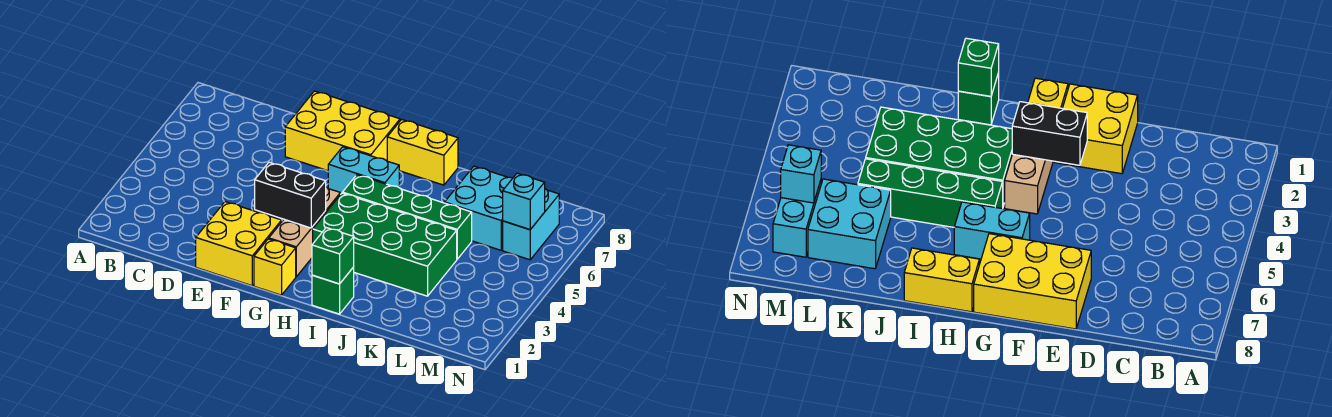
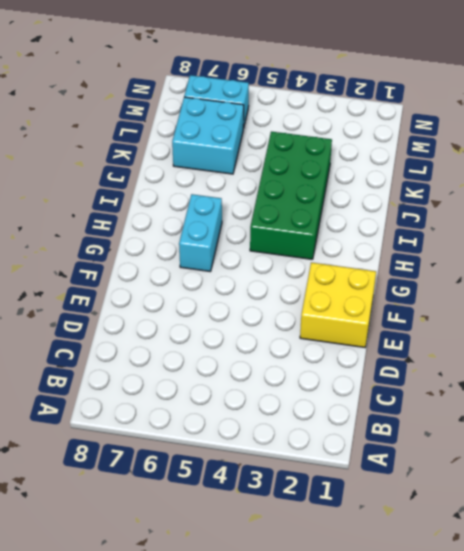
none -> yellow brick E7:G8 level 1
none -> yellow brick G1 level 1
none -> tan brick G2:G4 level 1

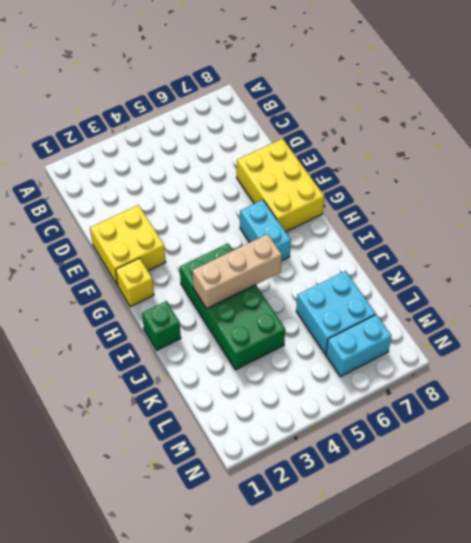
tan brick I3:I5 level 2 -> tan brick G2:G4 level 1
none -> green brick H5:K5 level 1
none -> yellow brick H8:I8 level 1
none -> black brick F3:G3 level 2

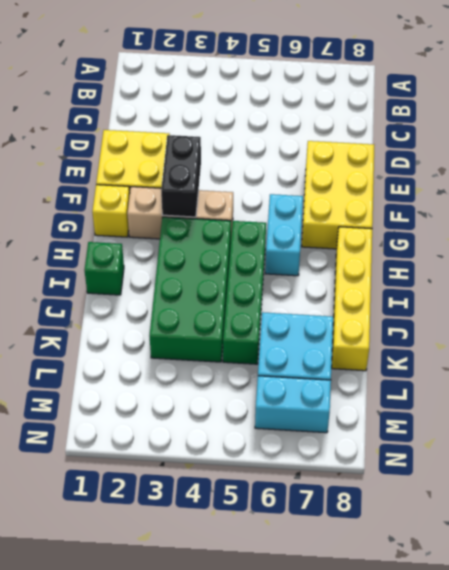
yellow brick H8:K8 level 1 -> yellow brick H8:I8 level 1
none -> green brick I1 level 2
none -> cyan brick M6 level 2

